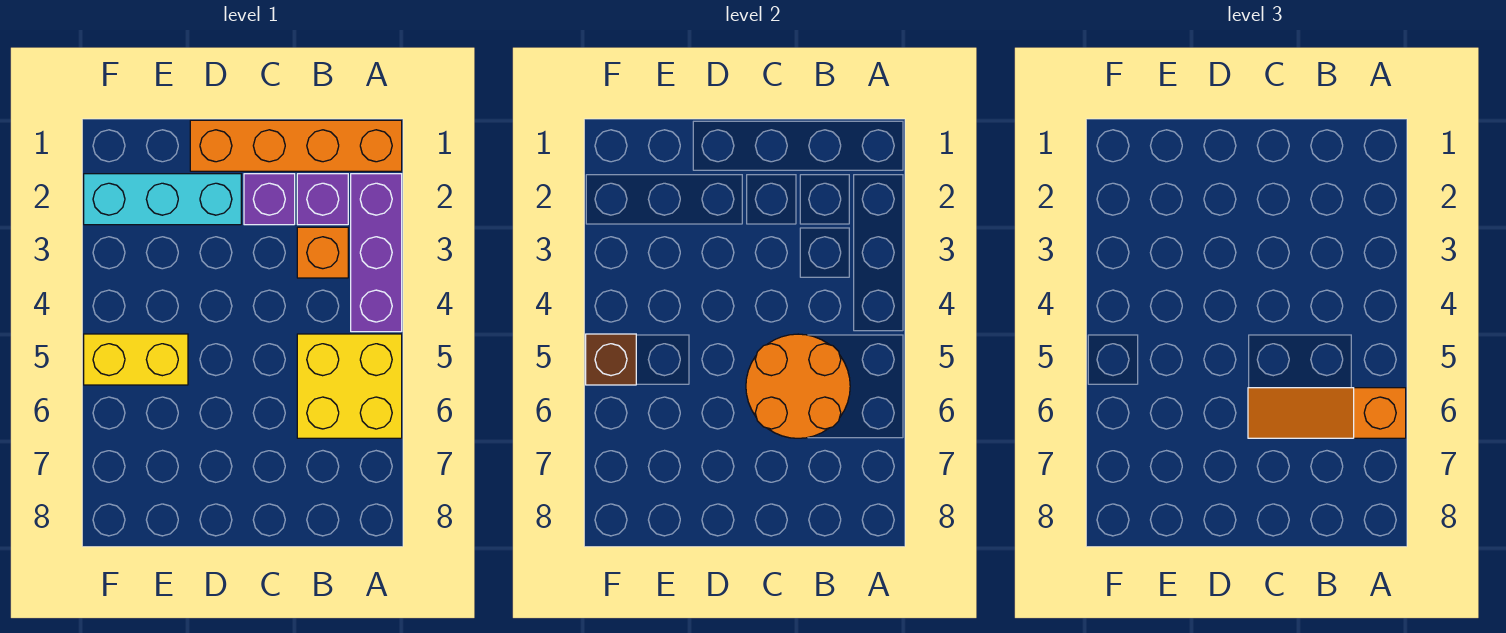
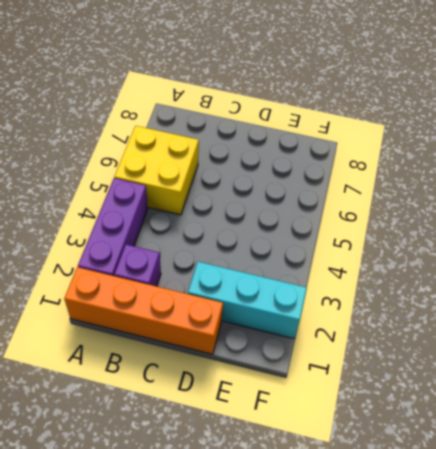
none -> orange brick B3 level 1
none -> purple brick C2 level 1

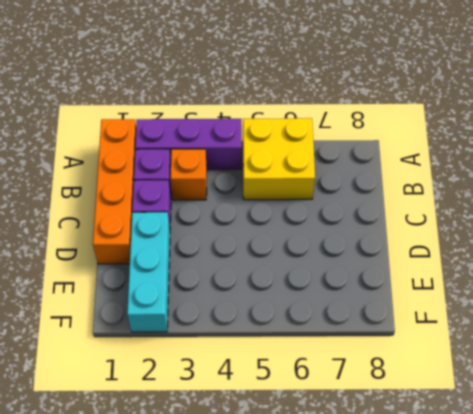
none -> yellow brick E5:F5 level 1
none -> orange round brick B5:C6 level 2

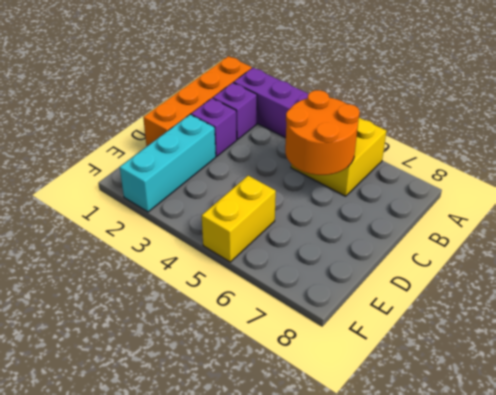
none -> orange brick B3 level 1
none -> brown brick F5 level 2

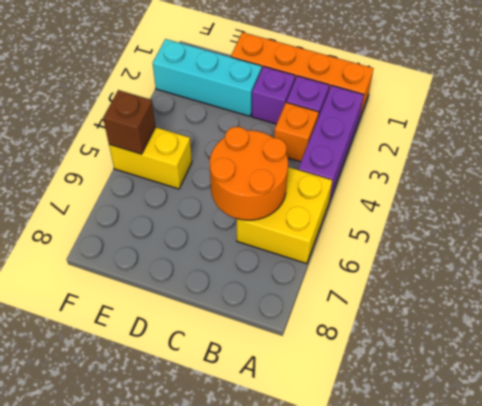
none -> orange slope A6:C6 level 3 top A

